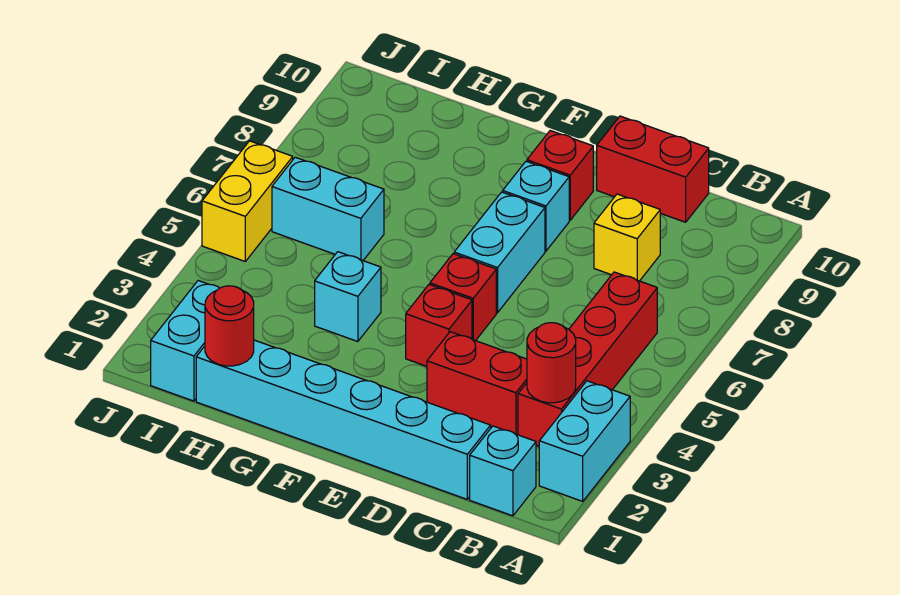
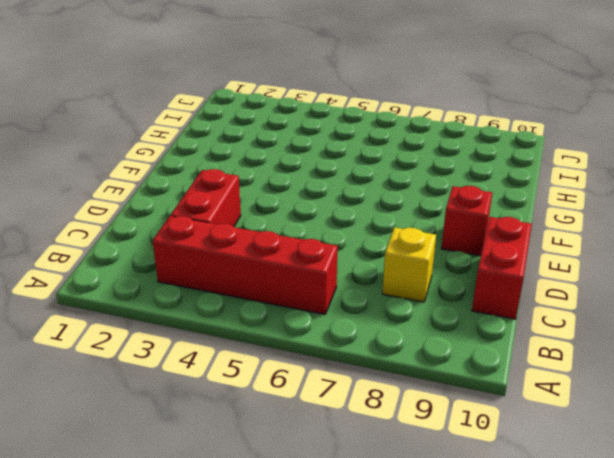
none -> cyan brick A2:A3 level 1
none -> cyan brick B1 level 1
none -> cyan brick C1:H1 level 1

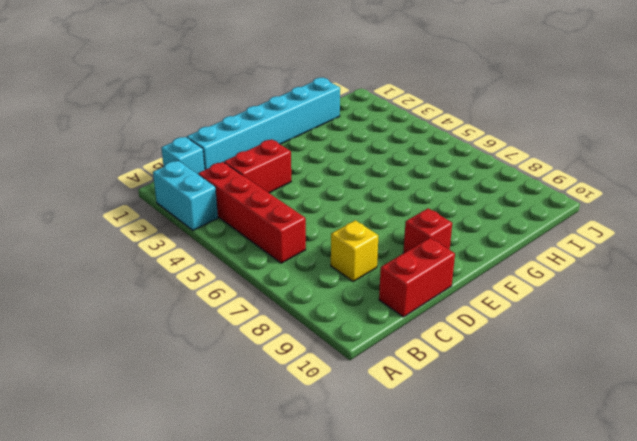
none -> red brick E4 level 1
none -> red brick E5 level 1
none -> cyan brick E6:E7 level 1

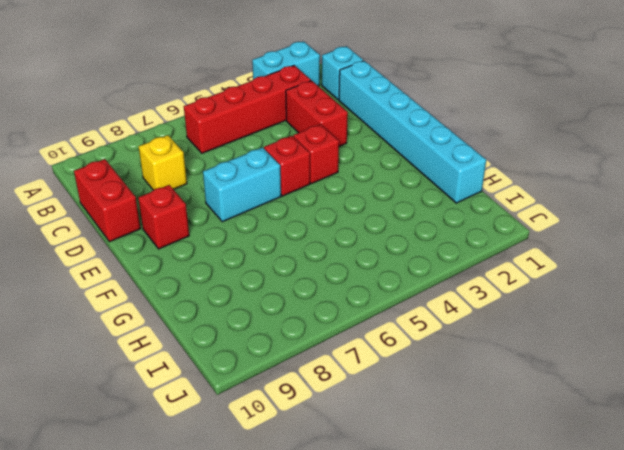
none -> cyan brick E8 level 1
none -> cyan brick G4 level 1
none -> cyan brick H6:I6 level 1

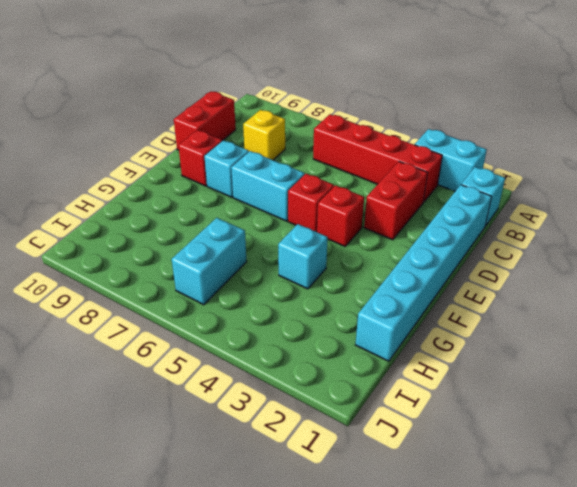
none -> cyan brick I1:I2 level 1
none -> yellow brick J5:J6 level 1
none -> red round brick B3 level 2

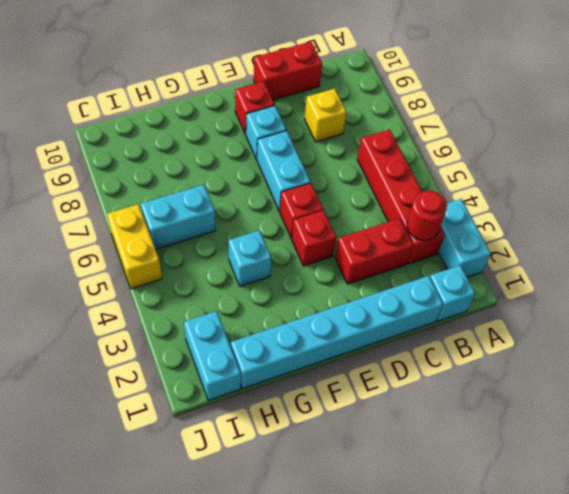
none -> red round brick H1 level 2

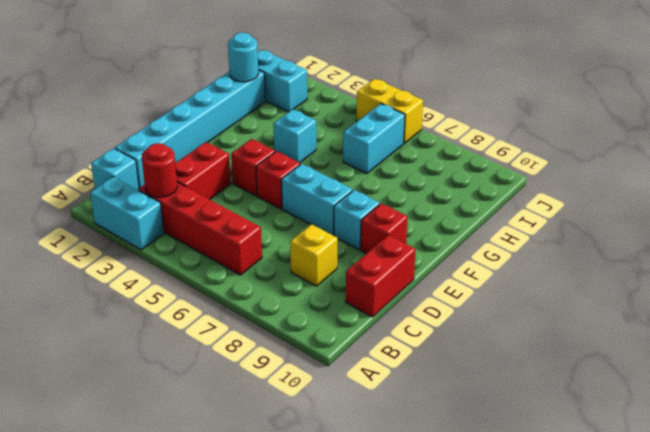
cyan round brick H1 level 2 -> red round brick H1 level 2

